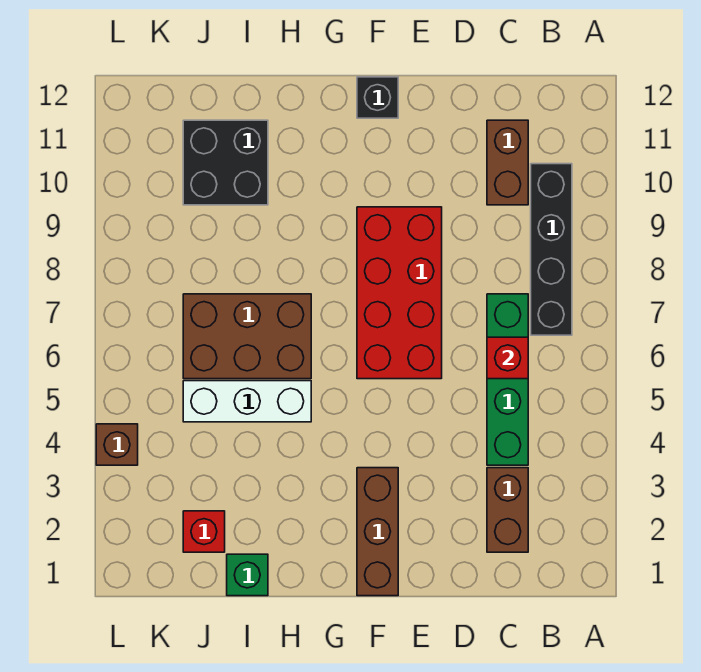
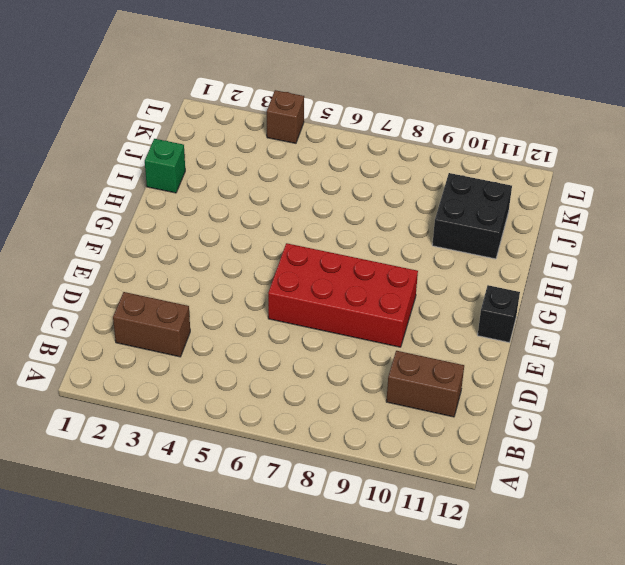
none -> black brick B7:B10 level 1
none -> green brick C4:C7 level 1
none -> brown brick F1:F3 level 1

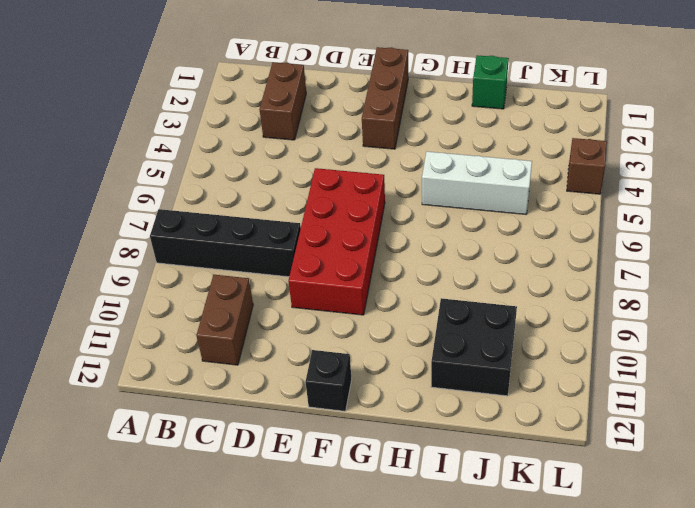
black brick A8:D8 level 1 -> black brick B7:B10 level 1
none -> green brick C4:C7 level 1
none -> brown brick H6:J7 level 1
none -> red brick J2 level 1

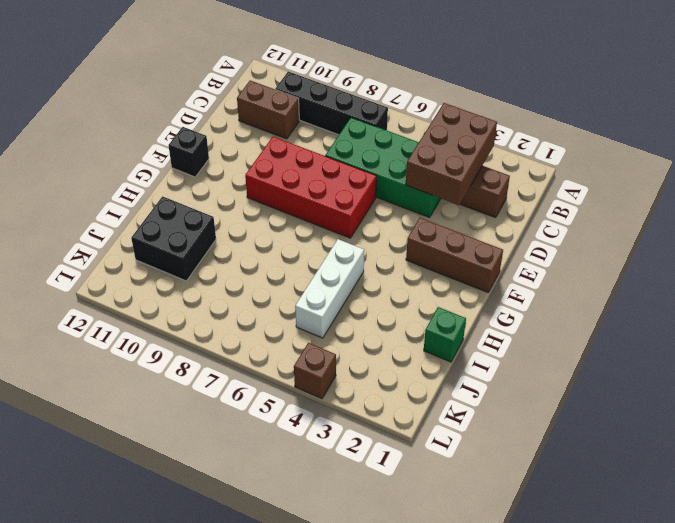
brown brick B3:D4 level 2 -> brown brick H6:J7 level 1
green brick C4:D7 level 1 -> green brick C4:C7 level 1
none -> red brick J2 level 1
none -> red brick C6 level 2

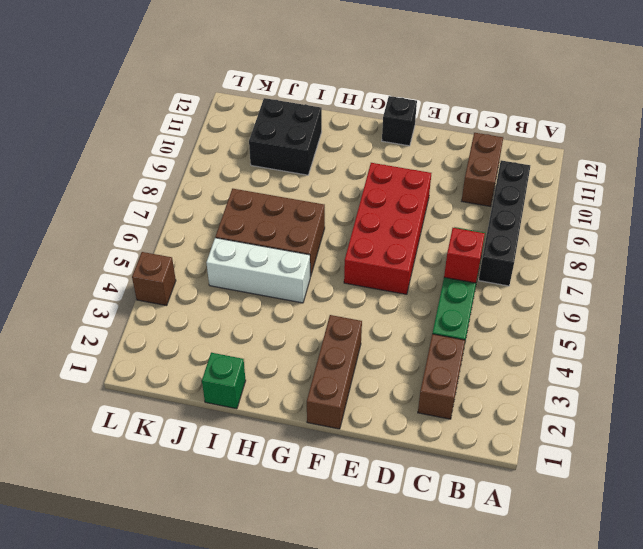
none -> red brick J2 level 1

